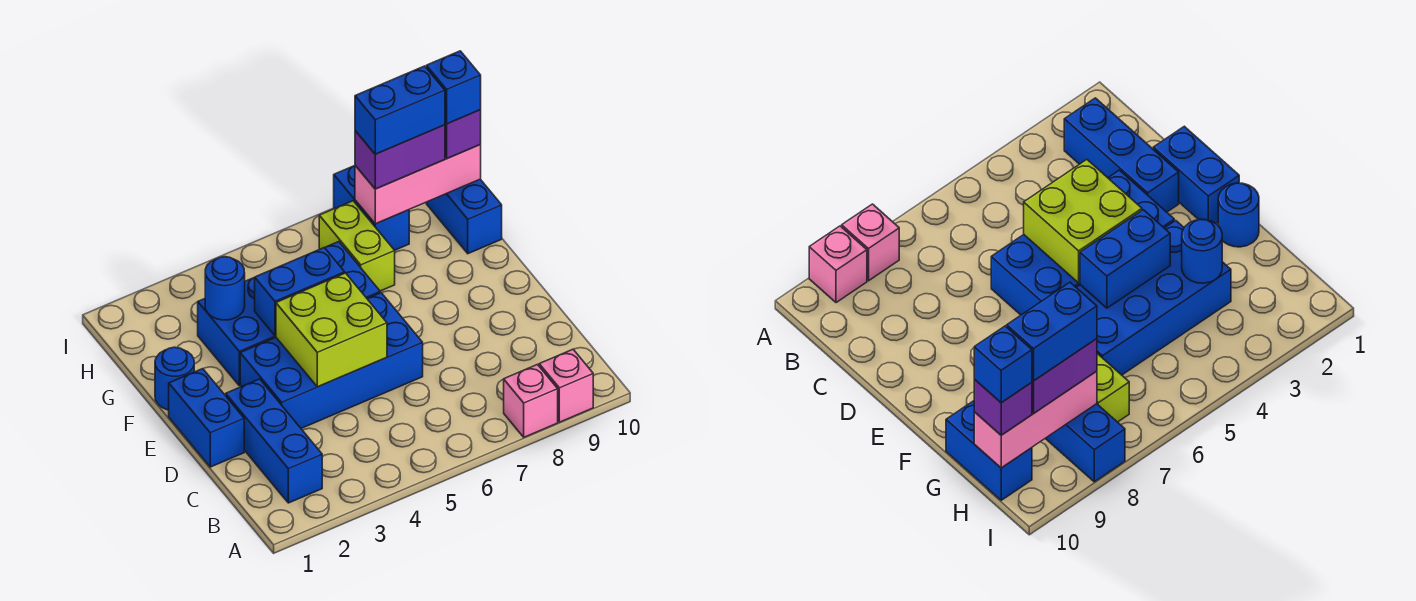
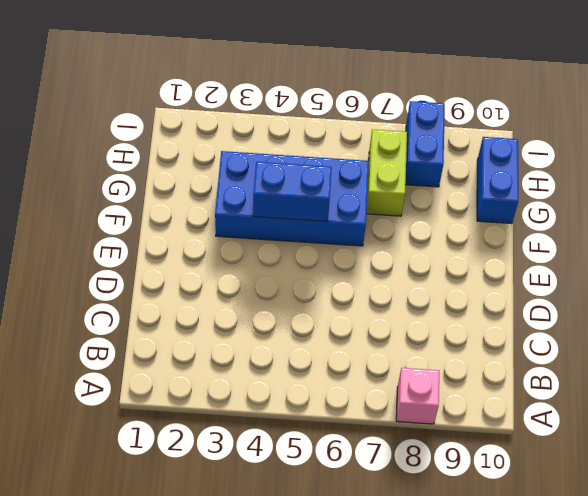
none -> pink brick A9 level 1
none -> blue brick B2:D2 level 1
none -> blue brick D1:E1 level 1

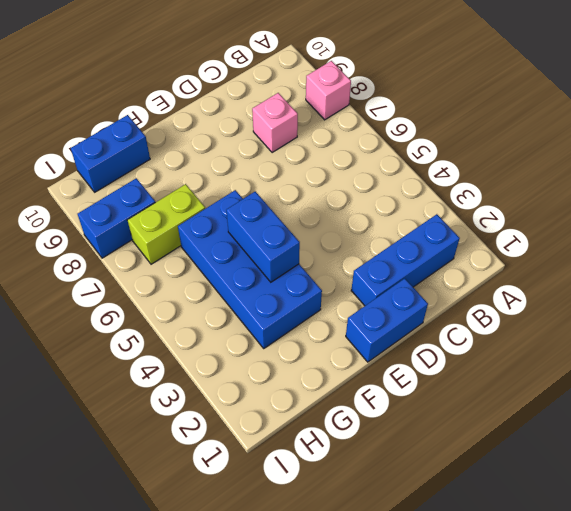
pink brick C8 level 1 -> pink brick A9 level 1
none -> blue brick D3:E6 level 1
none -> blue round brick F1 level 1
none -> lime brick D4:E5 level 2

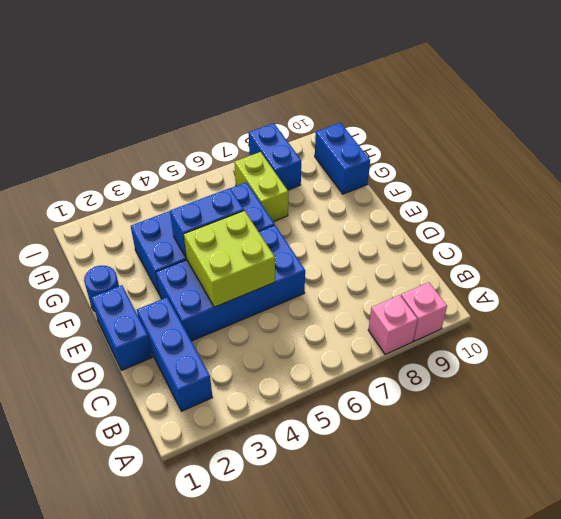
none -> blue round brick G3 level 2
none -> pink brick H8:H10 level 2
none -> purple brick H8:H9 level 3

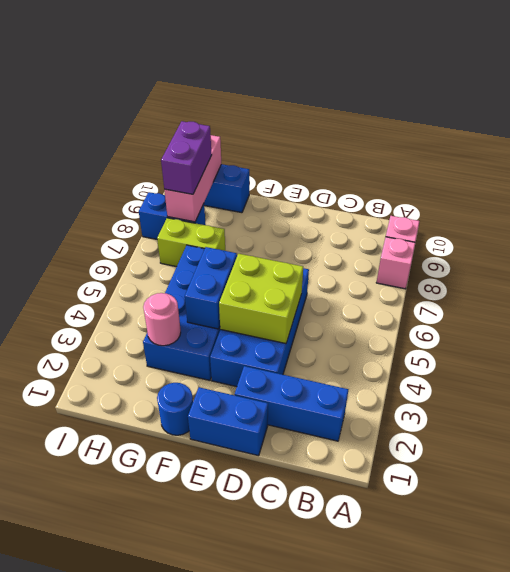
pink round brick G3 level 2 -> blue round brick G3 level 2
none -> purple brick H10 level 3
none -> blue brick H8:H9 level 4
none -> blue brick H10 level 4

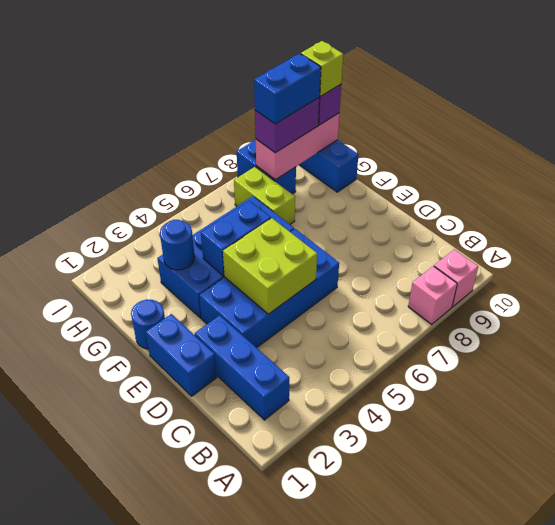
lime brick H10 level 4 -> blue brick H10 level 4

